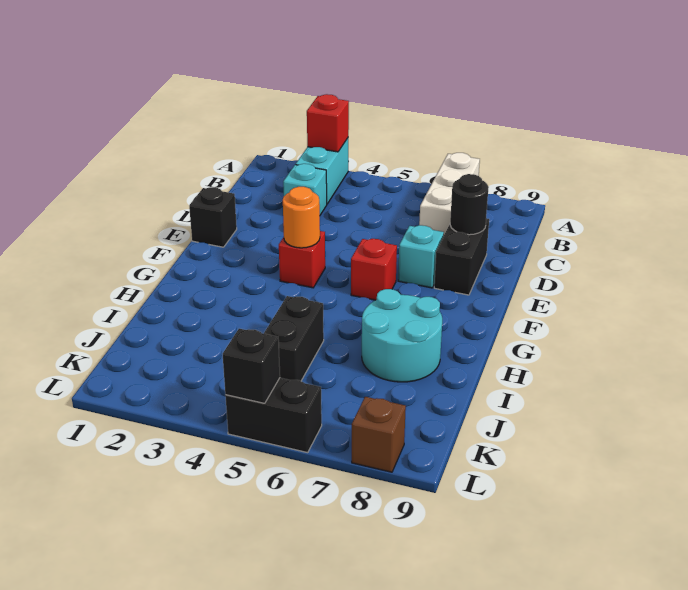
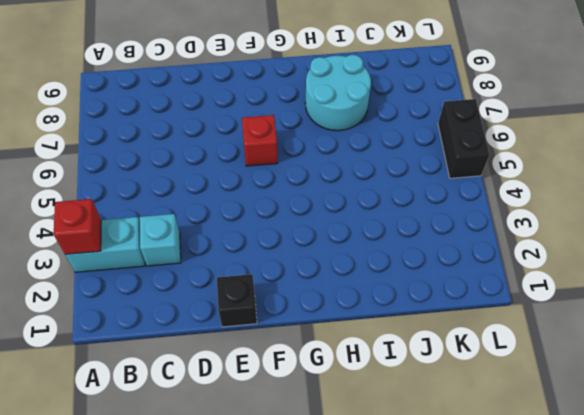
none -> white brick A7:C7 level 1
none -> black brick D8:E8 level 1
none -> cyan brick E7 level 1

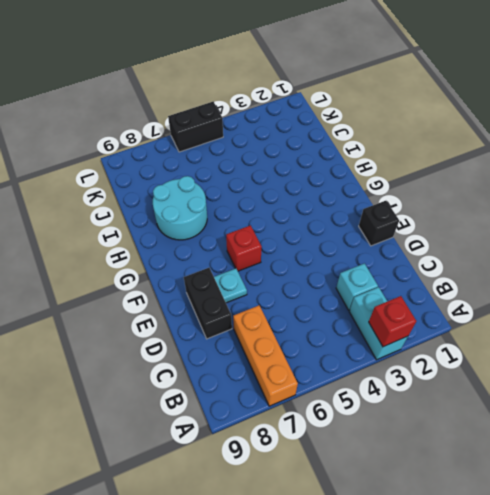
orange brick A7:C7 level 1 -> white brick A7:C7 level 1
cyan plate E7 level 1 -> cyan brick E7 level 1
none -> red brick F4 level 1
none -> black brick I5:J5 level 1
none -> brown brick L8 level 1

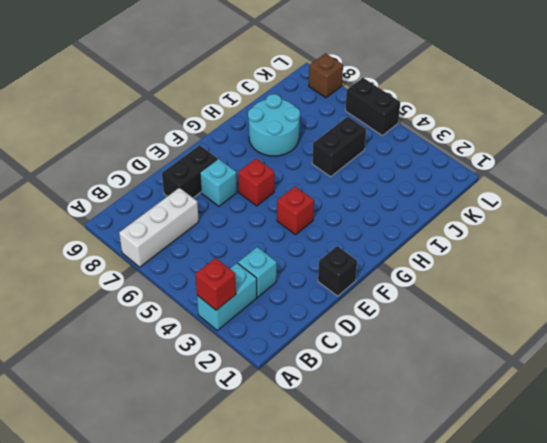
none -> black round brick D8 level 2
none -> orange round brick F4 level 2
none -> black brick L5 level 2

